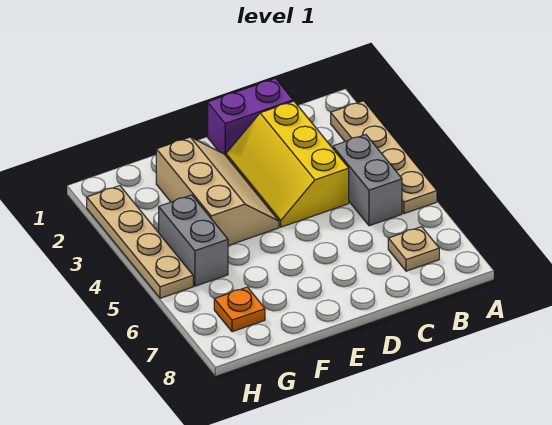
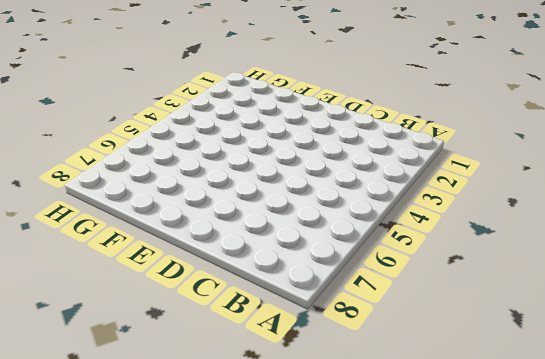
none -> tan plate A2:A5 level 1
none -> grey brick B4:B5 level 1

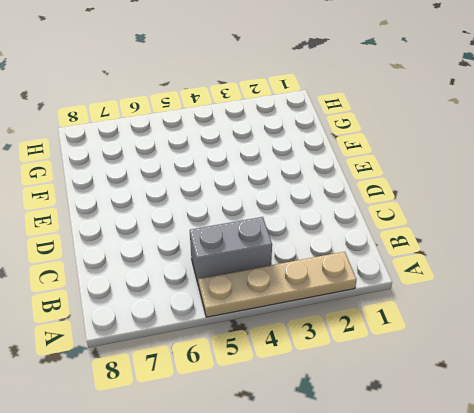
none -> tan plate B7 level 1
none -> purple brick C1:D1 level 1

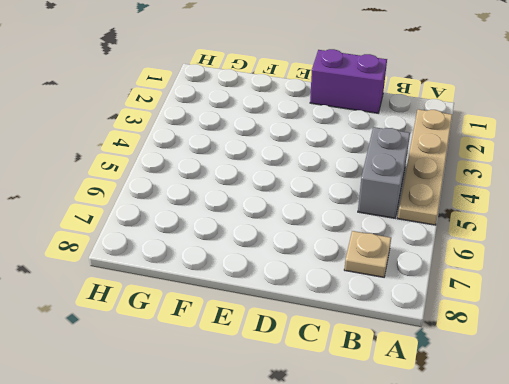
none -> yellow slope C2:D4 level 1 top C
none -> tan slope E2:F4 level 1 top F

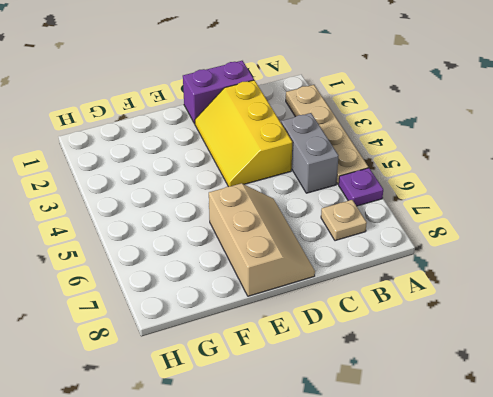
purple plate A6 level 1 -> none
tan slope D6:E8 level 1 top E -> tan slope E2:F4 level 1 top F
none -> grey brick G4:G5 level 1
none -> orange plate G7 level 1

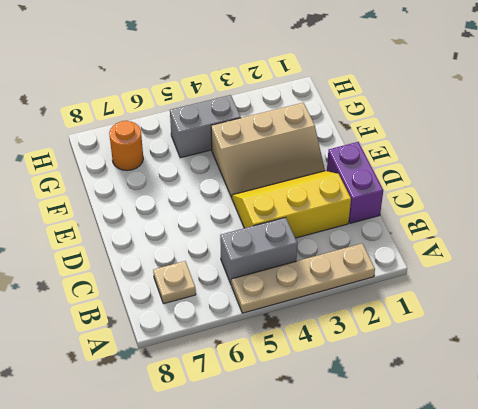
orange round brick G7 level 1 -> orange plate G7 level 1
none -> tan plate H2:H5 level 1

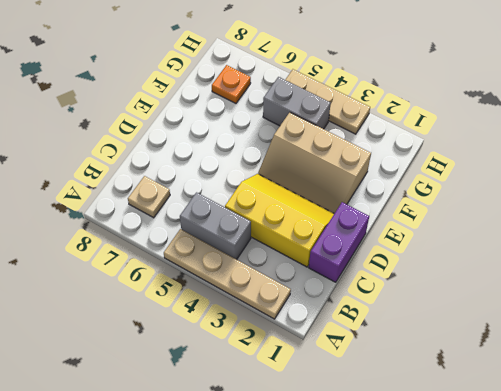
tan plate H3:H5 level 1 -> tan plate H2:H5 level 1

